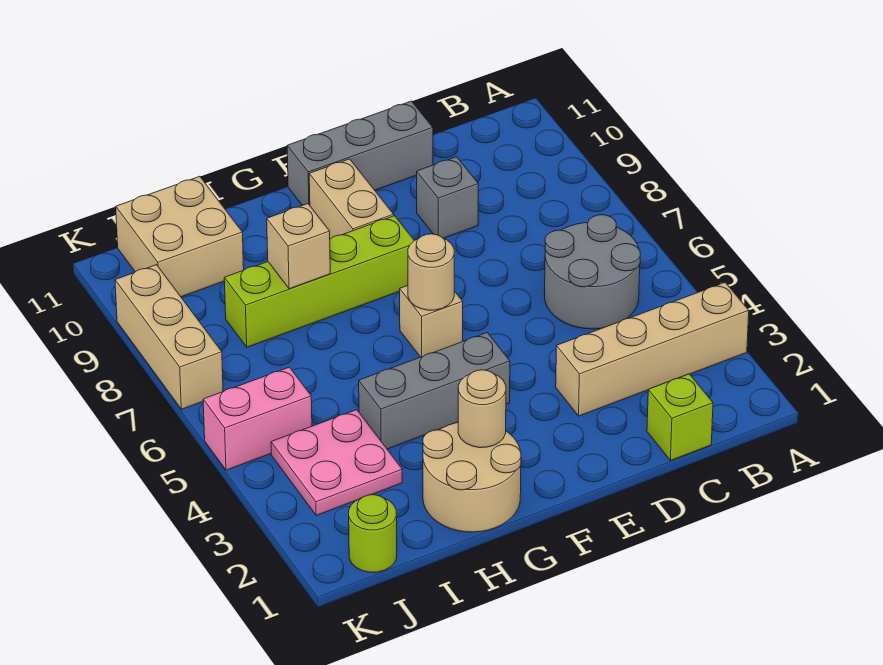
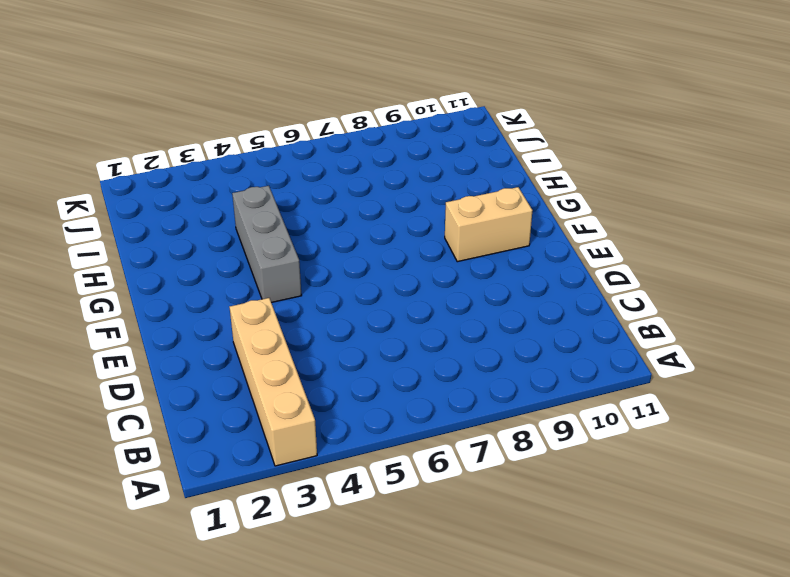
none -> grey round brick B5:C6 level 1
none -> lime brick C1 level 1
none -> grey brick D9 level 1

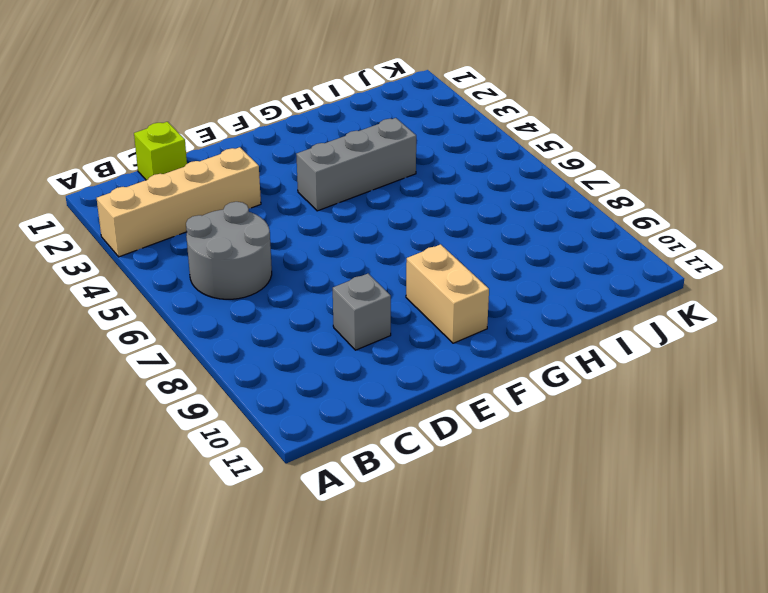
none -> grey brick D11:F11 level 1
none -> tan brick F6 level 1
none -> lime brick F8:I8 level 1

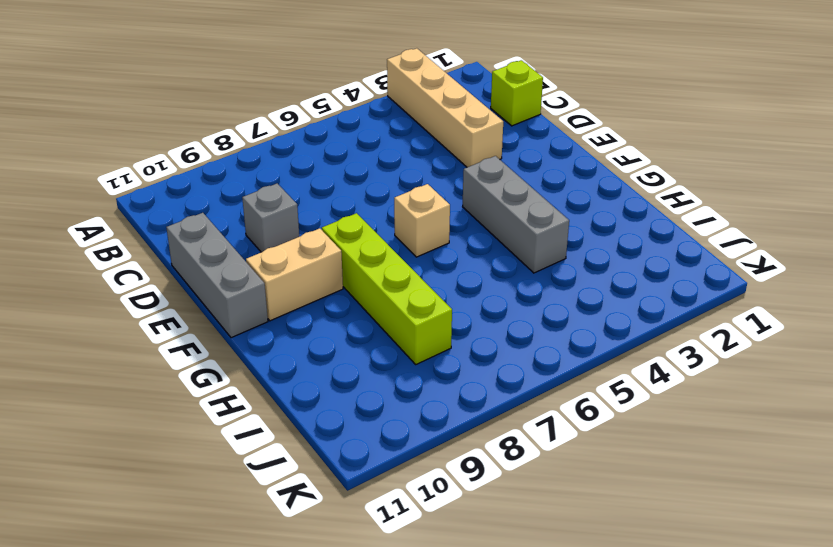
none -> grey round brick B5:C6 level 1
none -> tan round brick G1:H2 level 1
none -> pink plate I3:J4 level 1

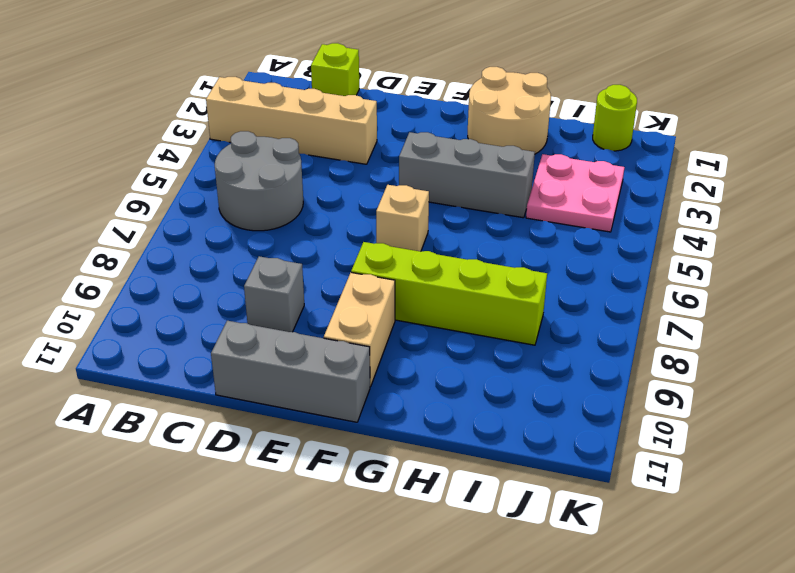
none -> tan brick I10:J11 level 1
none -> pink brick J5:K5 level 1
none -> tan brick K7:K9 level 1

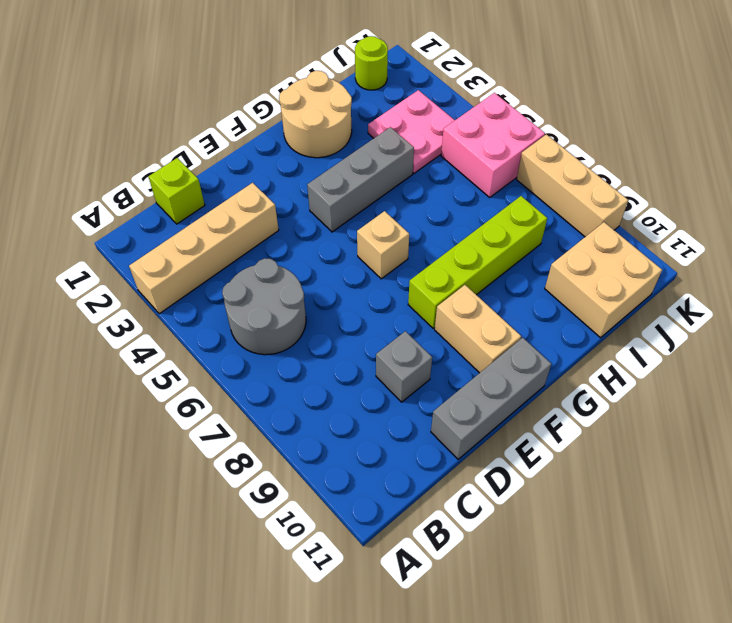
pink brick J5:K6 level 1 -> pink brick J5:K5 level 1
none -> tan round brick F6 level 2
none -> tan round brick G2 level 2
none -> tan brick H8 level 2

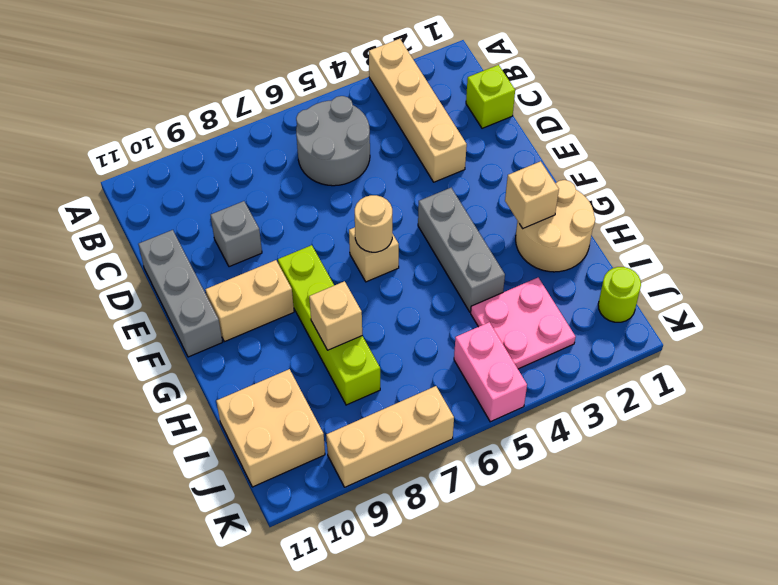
tan brick G2 level 2 -> tan round brick G2 level 2

